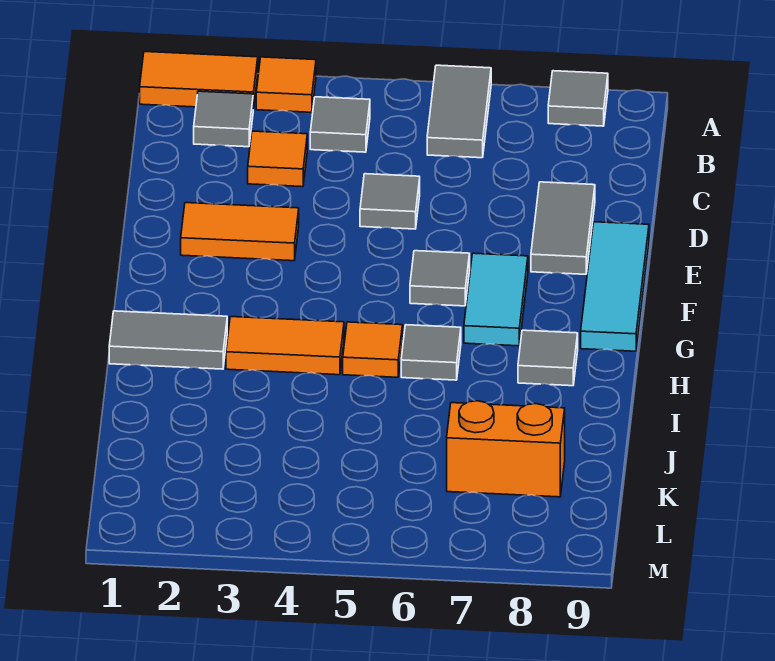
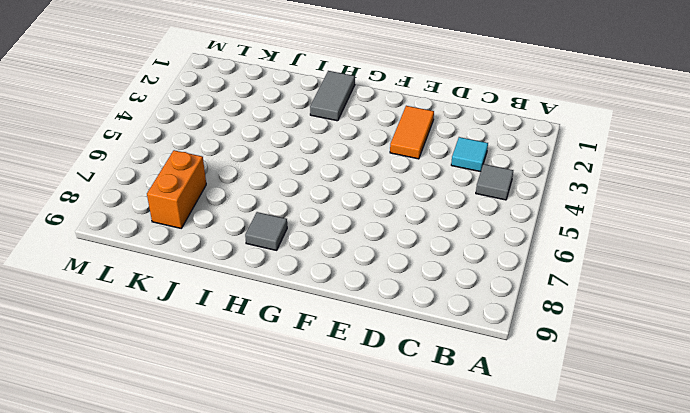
cyan tile C3 level 1 -> orange tile C3 level 1
none -> orange tile A1:A2 level 1
none -> orange tile A3 level 1
none -> grey tile A6:B6 level 1

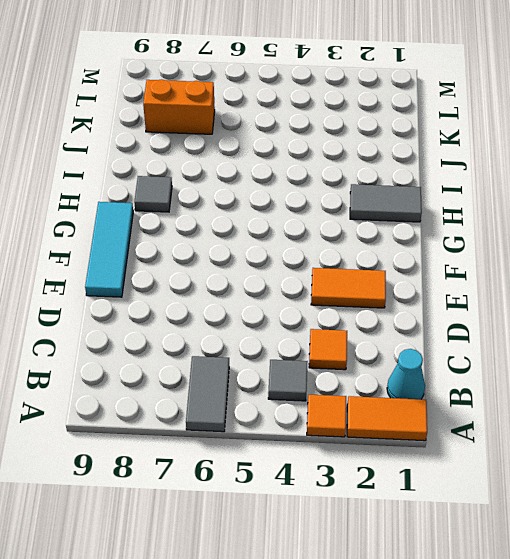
cyan cone B1 level 1 -> none
none -> grey tile A8 level 1
none -> grey tile B2 level 1
none -> grey tile D5 level 1

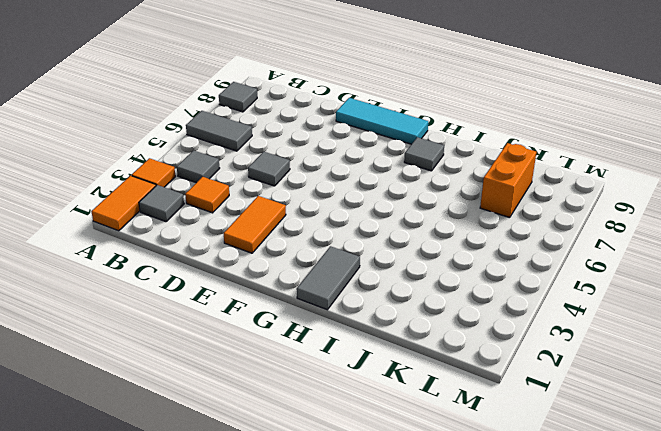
none -> grey tile D8:E8 level 1
none -> grey tile F6 level 1
none -> cyan tile F7:G7 level 1

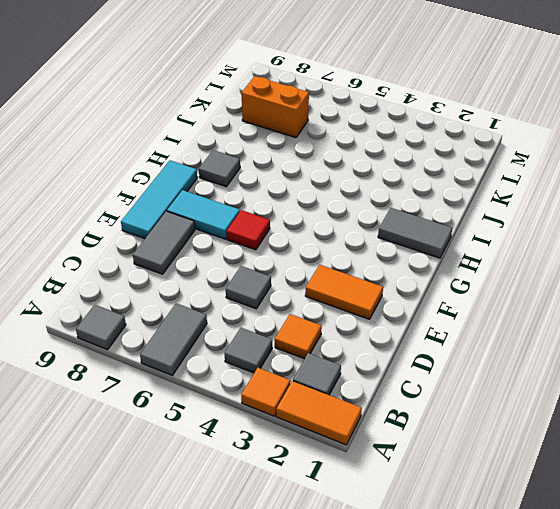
red tile F6 level 1 -> grey tile F6 level 1
cyan tile F7:F8 level 1 -> cyan tile F7:G7 level 1
none -> orange tile H3:H4 level 1
none -> orange tile H5 level 1
none -> grey tile H6 level 1

